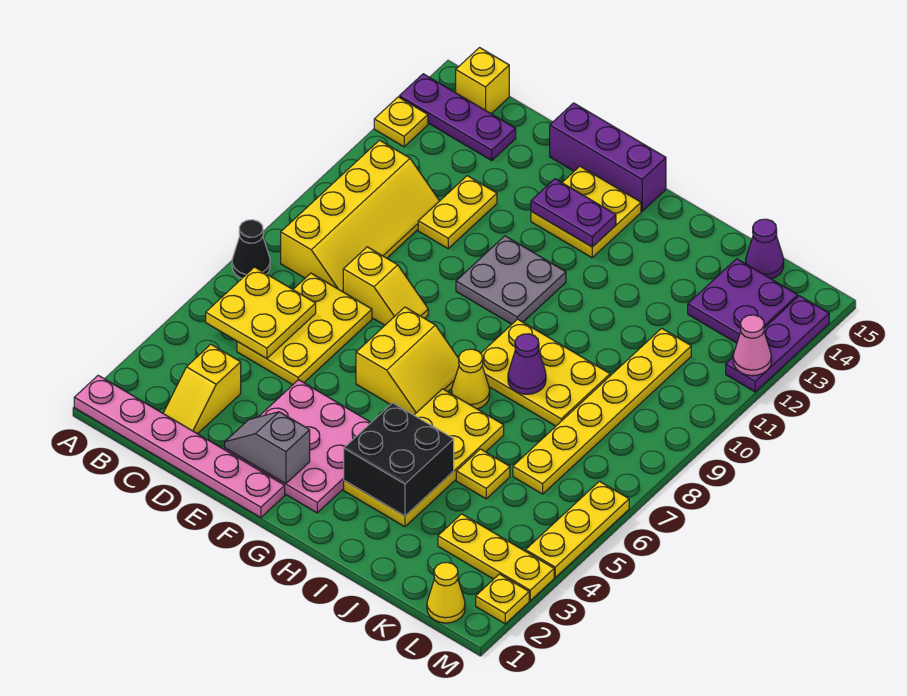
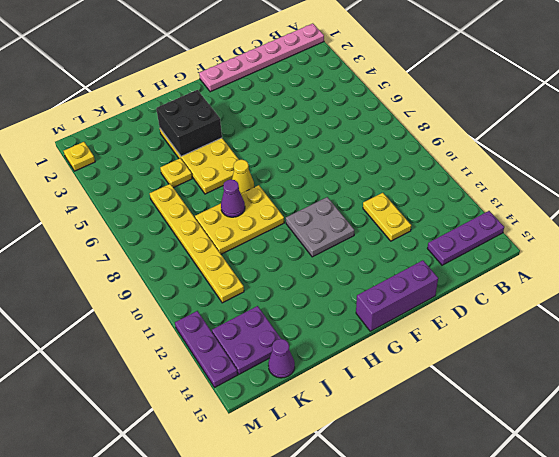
none -> black cone A7 level 1
none -> yellow plate A13 level 1
none -> yellow slope B8:C11 level 1 top B
none -> yellow brick B15 level 1

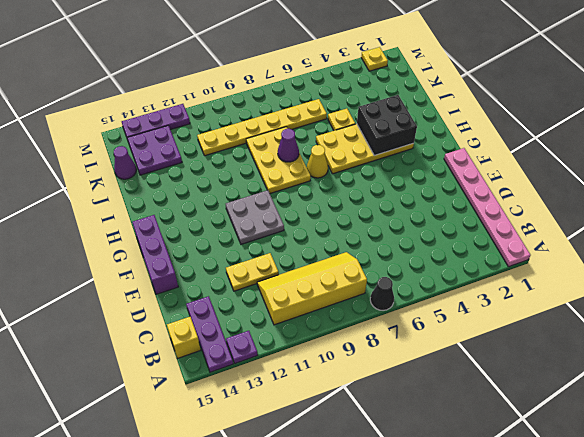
purple plate A13 level 1 -> yellow plate A13 level 1
none -> yellow slope C2:C3 level 1 top 3
none -> yellow plate C5:D7 level 1
none -> yellow slope D8:E8 level 1 top D
none -> pink plate E2:G4 level 1

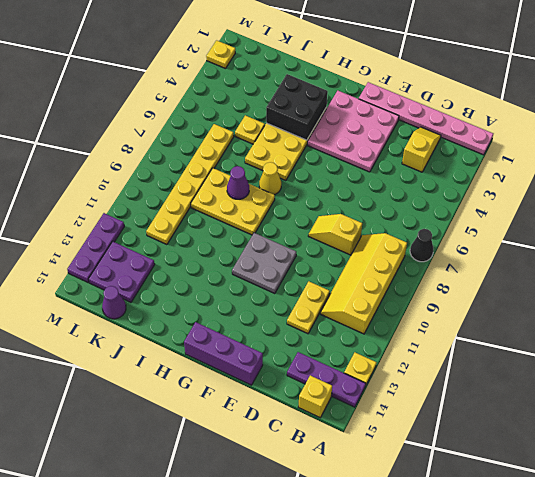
none -> yellow plate C5:D7 level 1
none -> yellow slope F6:G7 level 1 top F
none -> yellow plate F13:G14 level 1
none -> yellow plate K3:M3 level 1

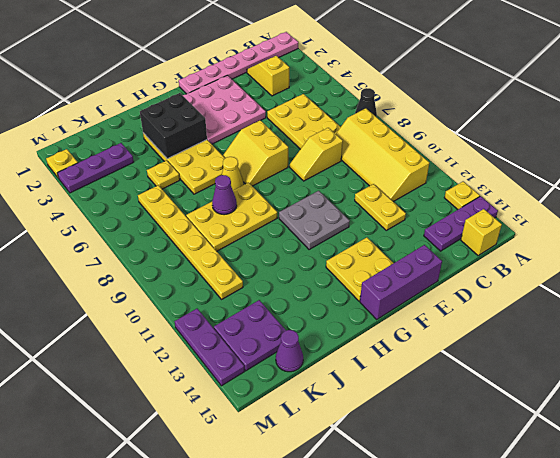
purple plate K3:M3 level 1 -> yellow plate K3:M3 level 1
none -> yellow cone L1 level 1
none -> yellow plate M4:M6 level 1
none -> yellow plate B5:C6 level 2
none -> grey slope E2:F2 level 2 top F

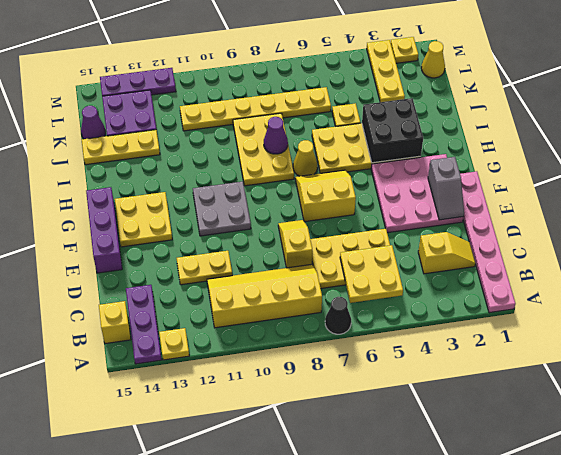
yellow plate J13:J15 level 1 -> yellow plate M4:M6 level 1
none -> purple plate F13:G13 level 2
none -> pink cone M12 level 2

